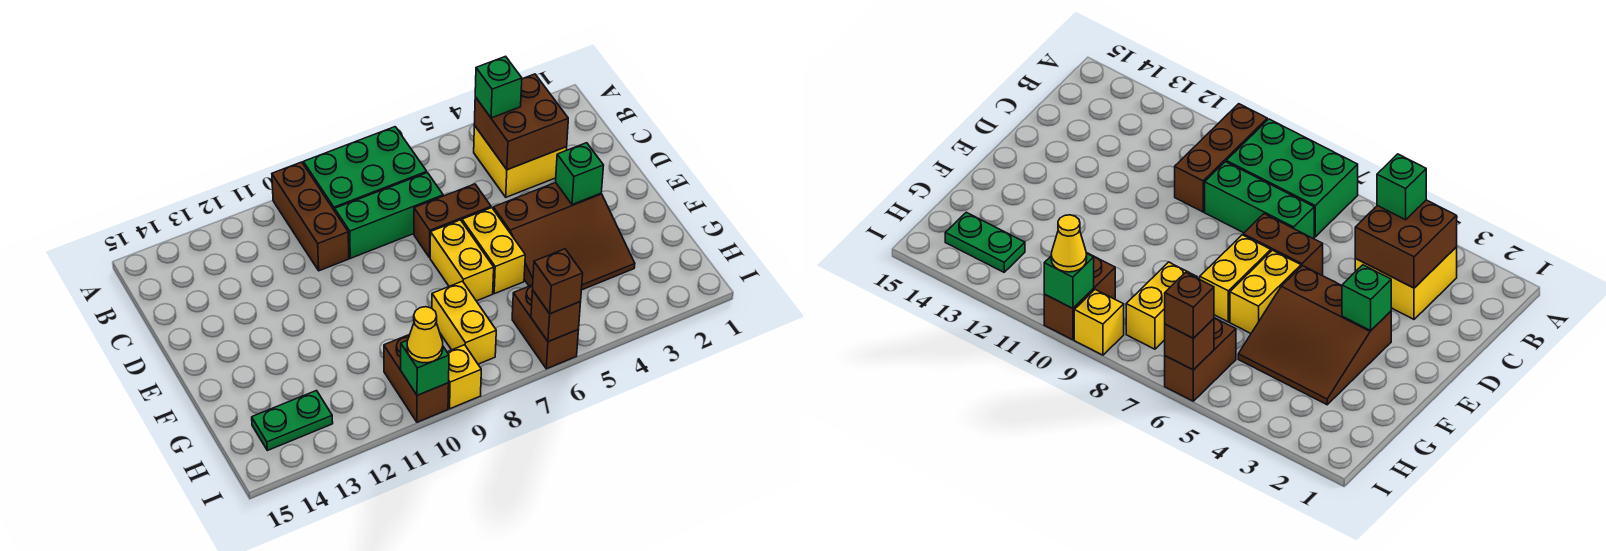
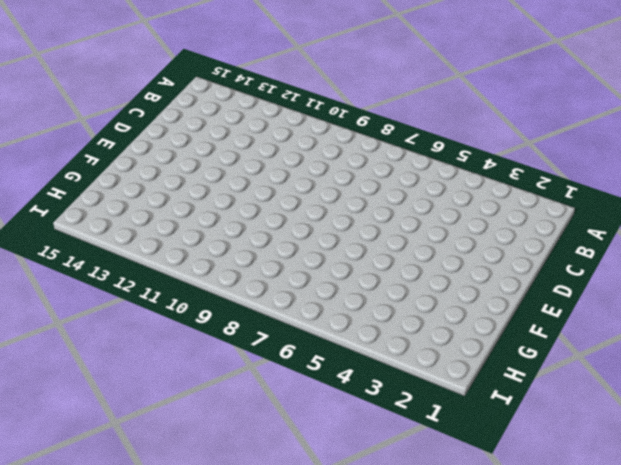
none -> green brick A7:B9 level 1
none -> brown brick A10:C10 level 1
none -> yellow brick B3:C4 level 1

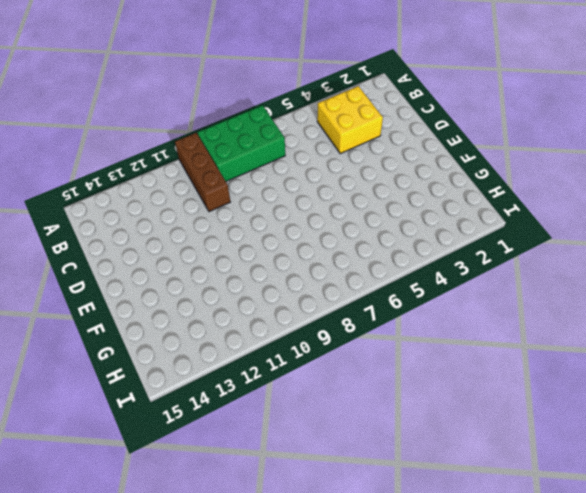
none -> green brick C7:C9 level 1
none -> brown brick D6:D7 level 1
none -> brown slope E3:G5 level 1 top E

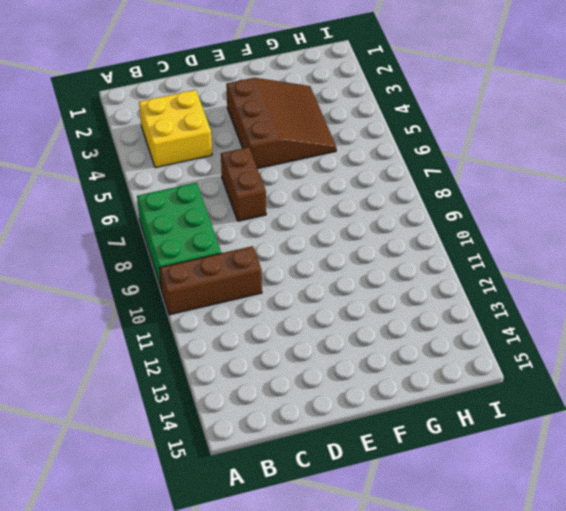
none -> green brick C7:C9 level 1
none -> yellow brick E6:F6 level 1
none -> yellow brick E7:F7 level 1

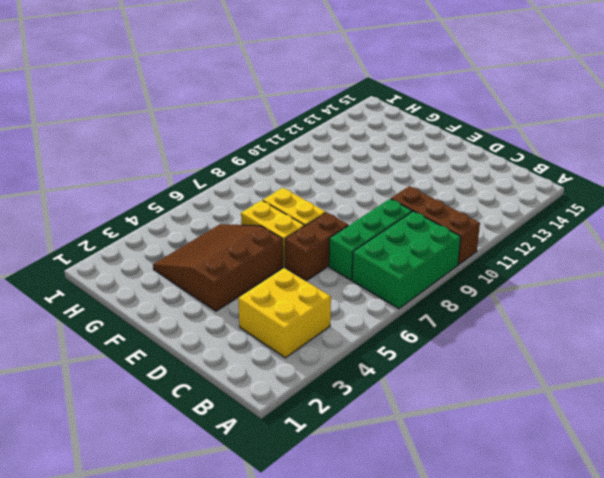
none -> yellow brick G8:H8 level 1
none -> brown brick H6:I6 level 1
none -> brown brick H10:I10 level 1

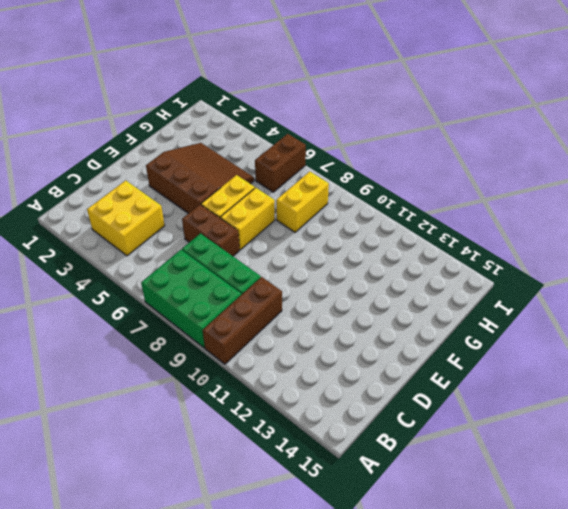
none -> brown brick H10:I10 level 1
none -> green plate H13:H14 level 1
none -> yellow brick I9 level 1

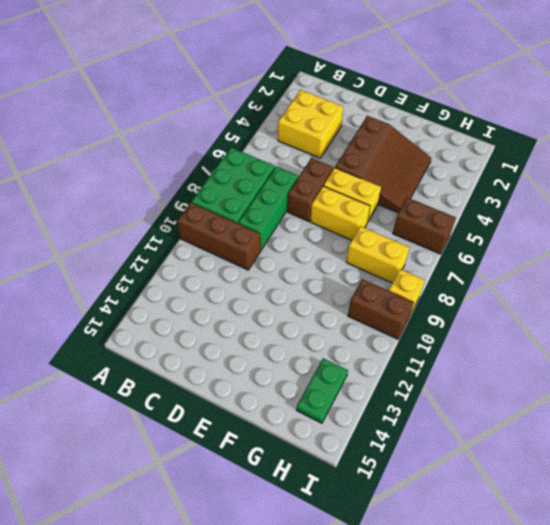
none -> brown brick B3:C4 level 2
none -> green brick E3 level 2
none -> brown brick I6 level 2

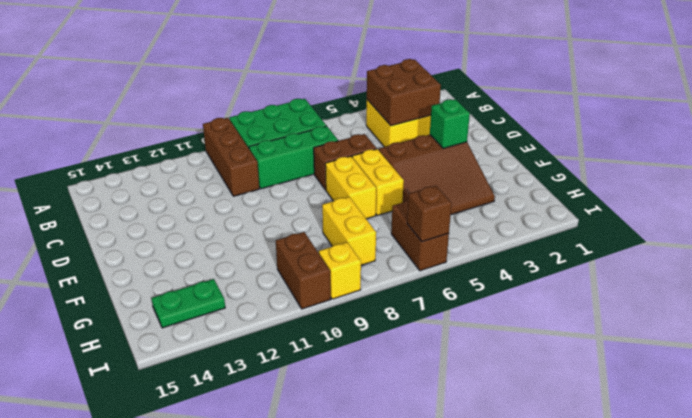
none -> green brick I10 level 2
none -> green brick B4 level 3
none -> brown brick I6 level 3

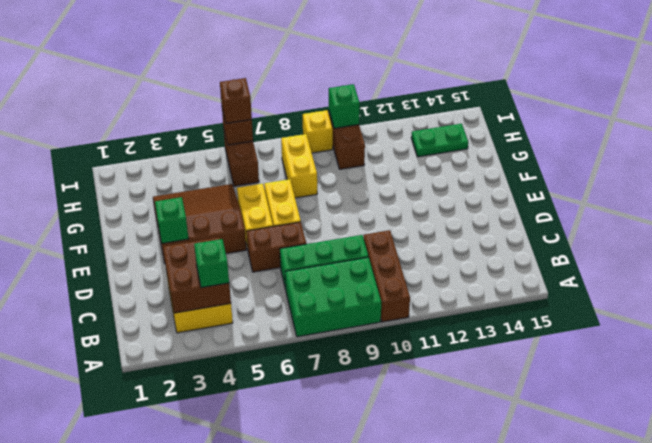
none -> yellow cone I10 level 3

